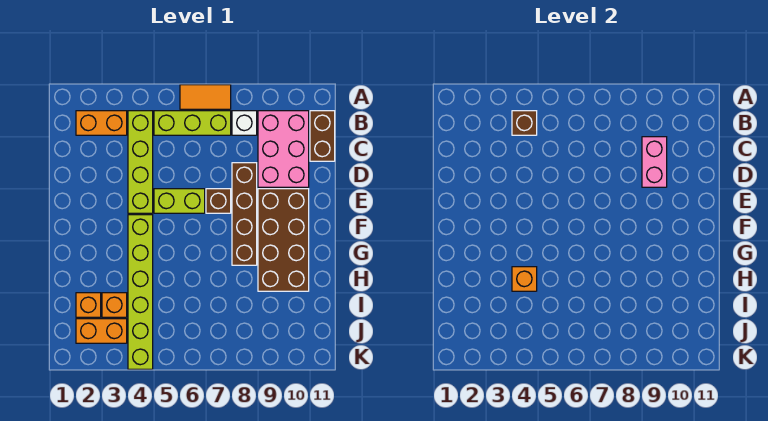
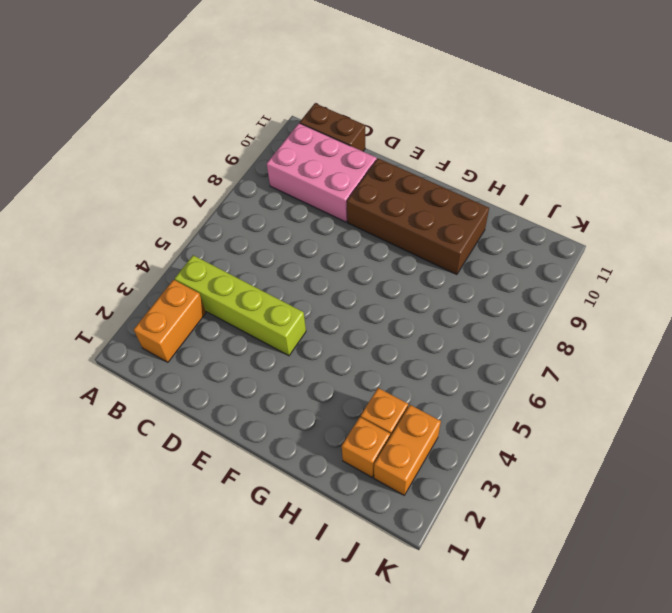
none -> orange tile A6:A7 level 1
none -> lime brick B5:B7 level 1
none -> white brick B8 level 1

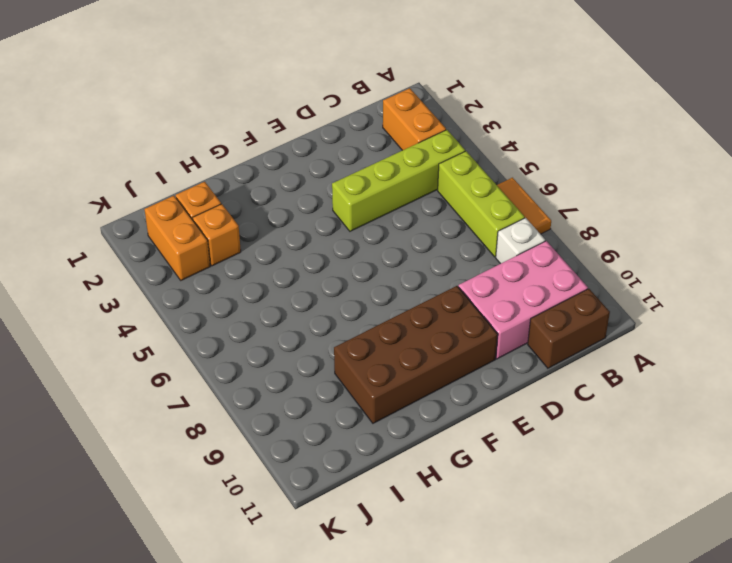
none -> brown brick D8:G8 level 1
none -> lime brick E5:E6 level 1
none -> brown brick E7 level 1

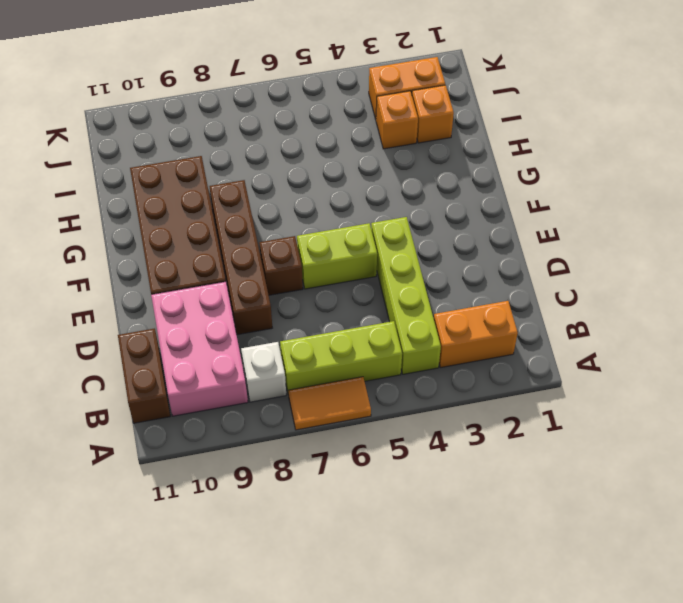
none -> lime brick F4:K4 level 1
none -> brown brick B4 level 2
none -> pink brick C9:D9 level 2

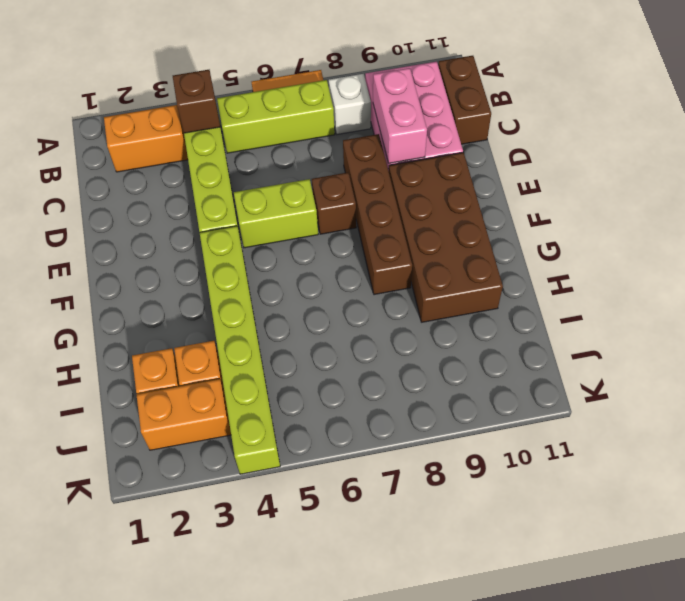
none -> orange brick H4 level 2

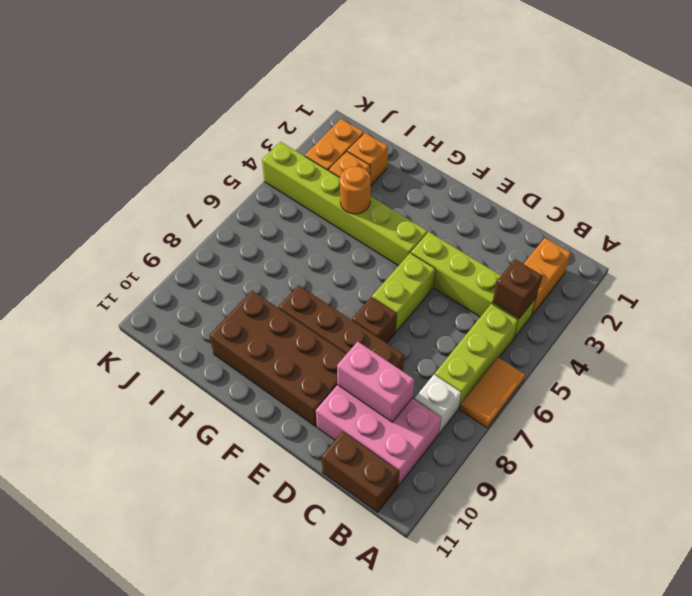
orange round brick H4 level 2 -> orange brick H4 level 2

